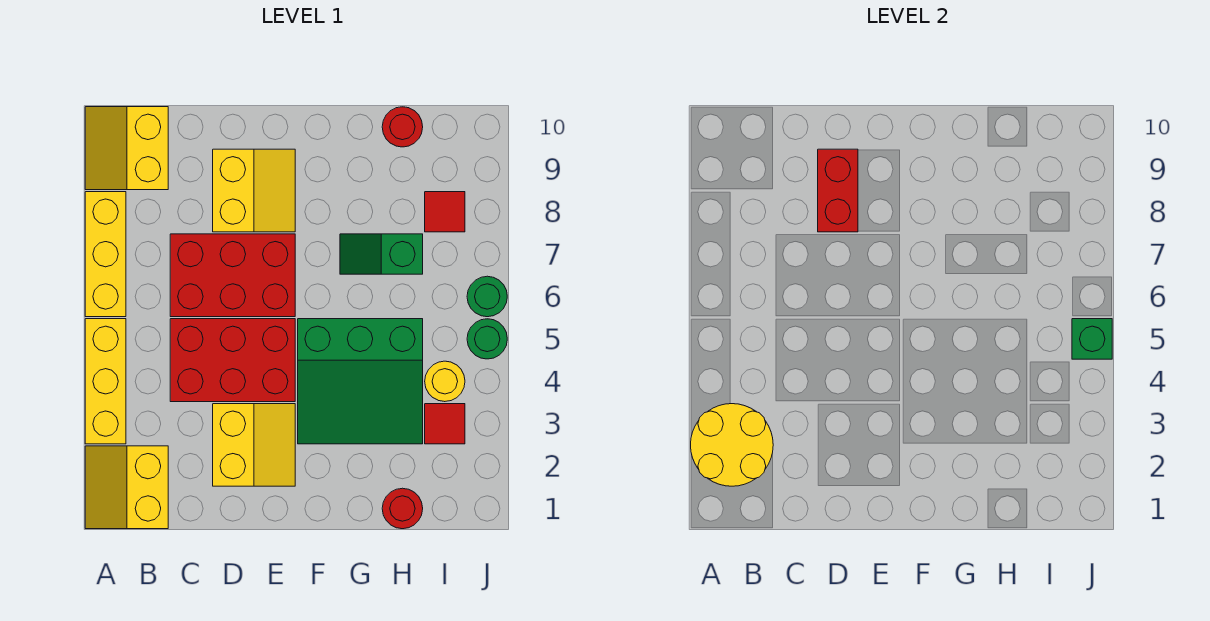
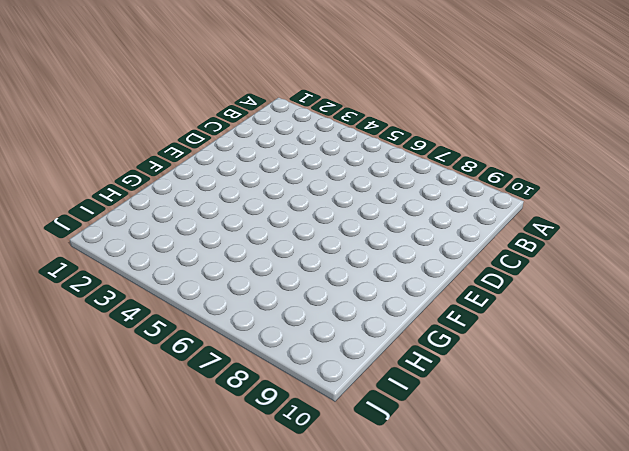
none -> yellow slope A1:B2 level 1 top B
none -> yellow brick A3:A5 level 1
none -> yellow brick A6:A8 level 1

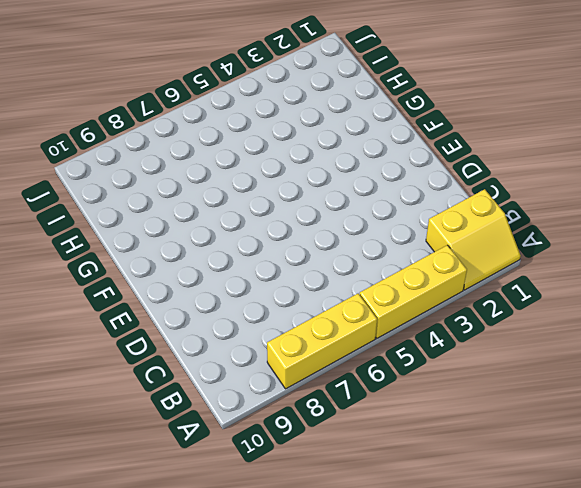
none -> yellow slope A9:B10 level 1 top B
none -> red brick C4:E5 level 1
none -> red brick C6:E7 level 1

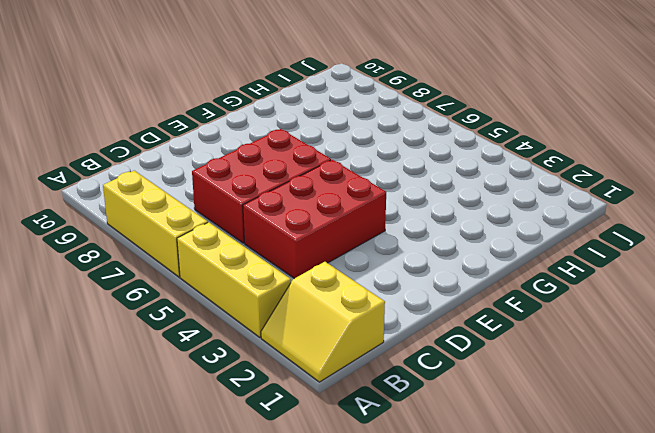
none -> yellow slope A9:B10 level 1 top B
none -> yellow slope D2:E3 level 1 top D
none -> yellow slope D8:E9 level 1 top D

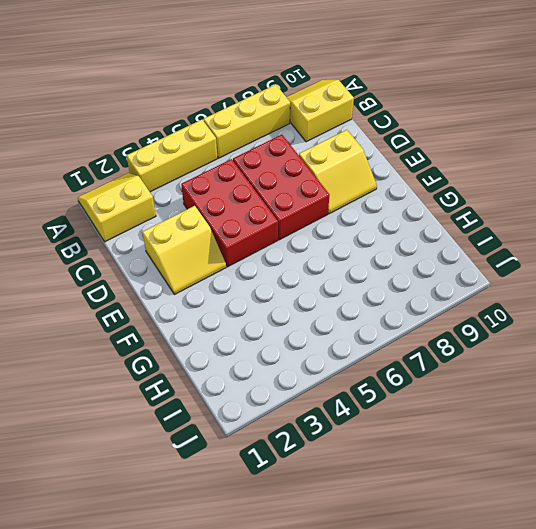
none -> green slope F3:H5 level 1 top 5
none -> green slope G7:H7 level 1 top H
none -> red round brick H1 level 1

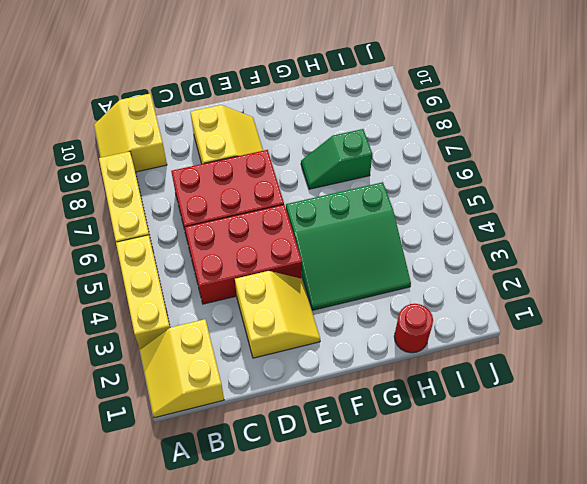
none -> red round brick H10 level 1
none -> red tile I3 level 1
none -> yellow round brick I4 level 1

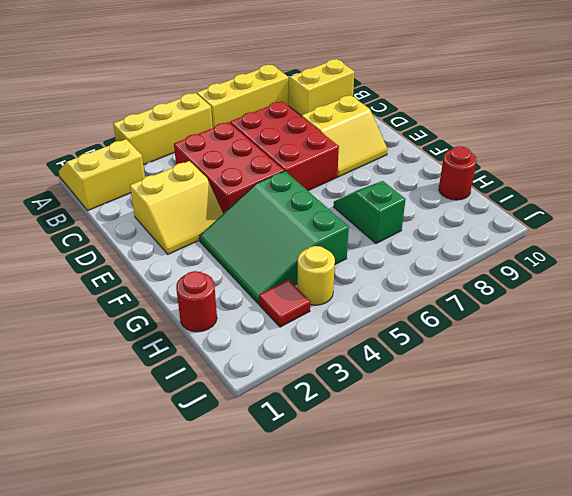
none -> red tile I8 level 1
none -> green round brick J5 level 1
none -> green round brick J6 level 1

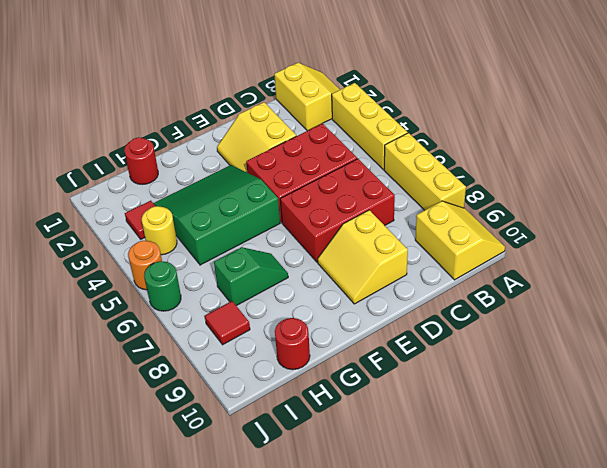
orange round brick J5 level 1 -> green round brick J5 level 1
none -> yellow round brick A2:B3 level 2
none -> red brick D8:D9 level 2
none -> green brick J5 level 2

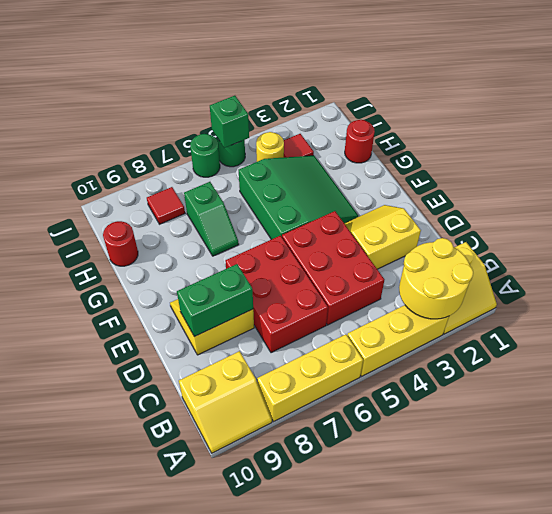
green brick D8:D9 level 2 -> red brick D8:D9 level 2

